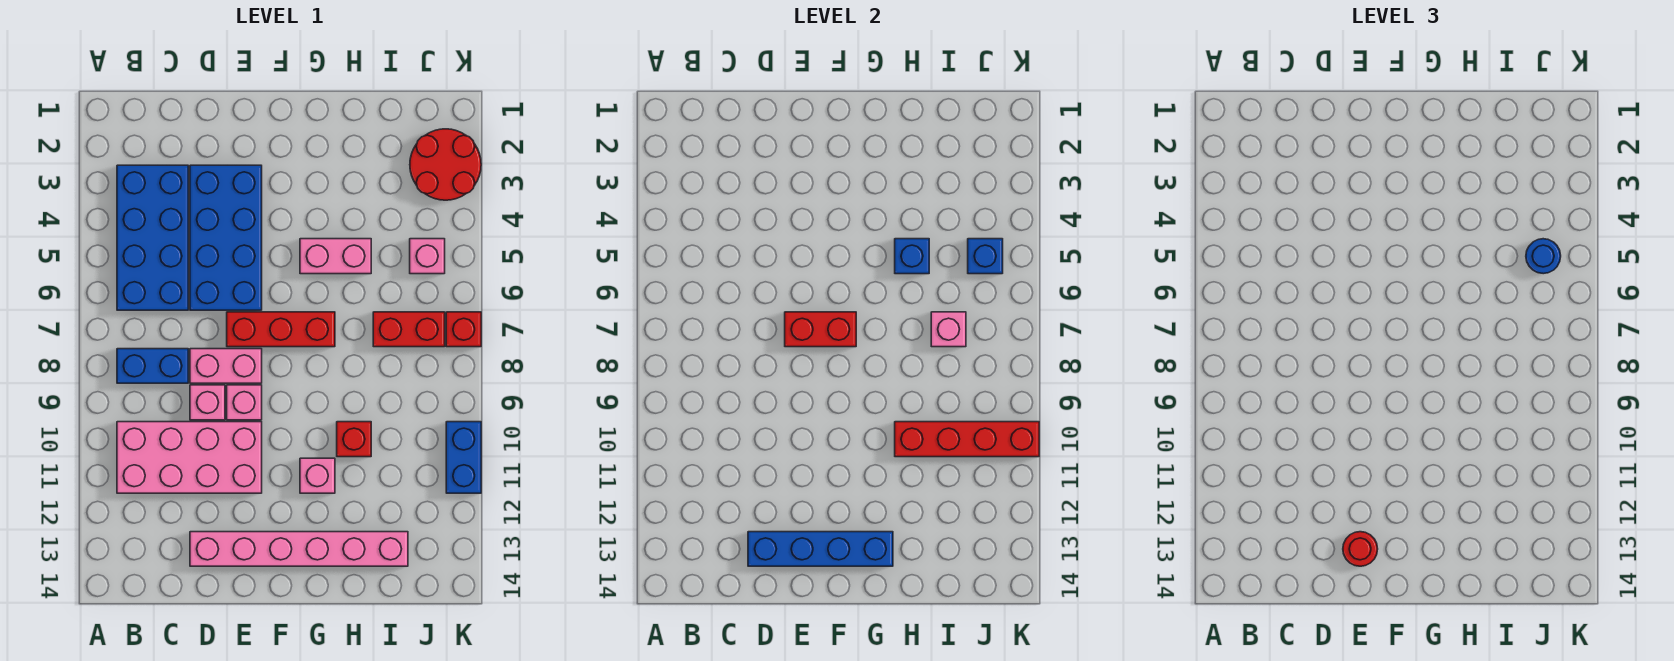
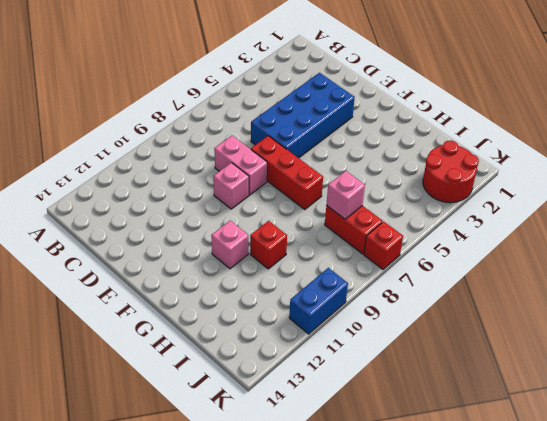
none -> blue brick B3:C6 level 1
none -> blue brick B8:C8 level 1
none -> pink brick B10:E11 level 1

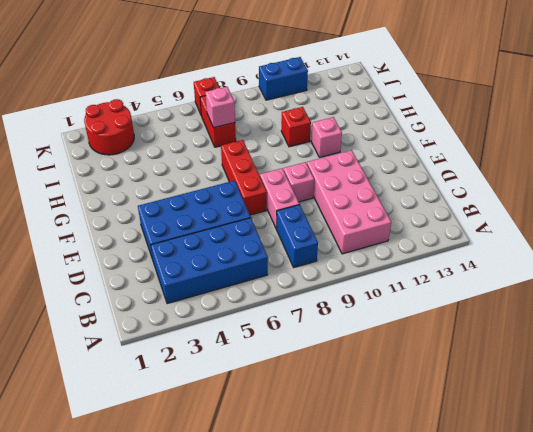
none -> pink brick D9 level 1
none -> pink brick D13:I13 level 1
none -> pink brick G5:H5 level 1

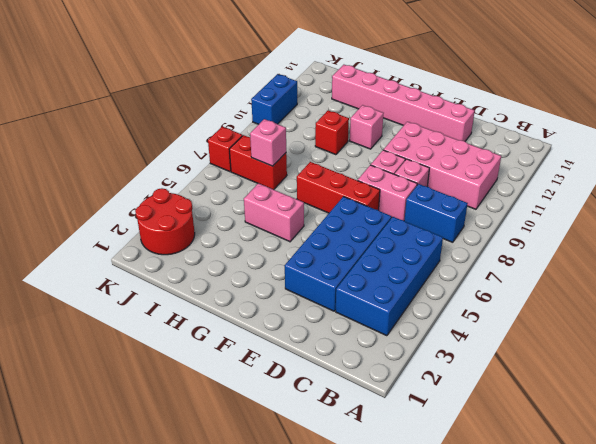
none -> pink brick J5 level 1
none -> blue brick D13:G13 level 2
none -> red brick E7:F7 level 2

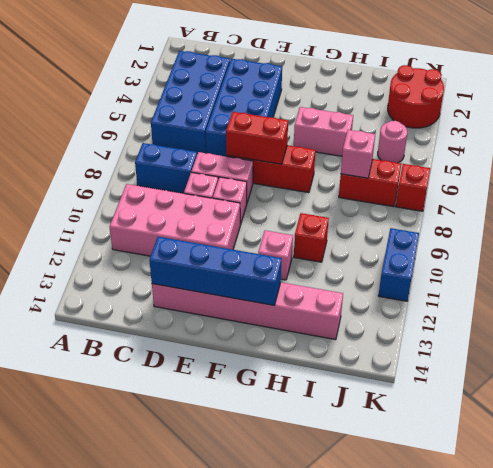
pink round brick J5 level 1 -> pink brick J5 level 1
none -> blue brick H5 level 2
none -> red brick H10:K10 level 2
none -> blue brick J5 level 2

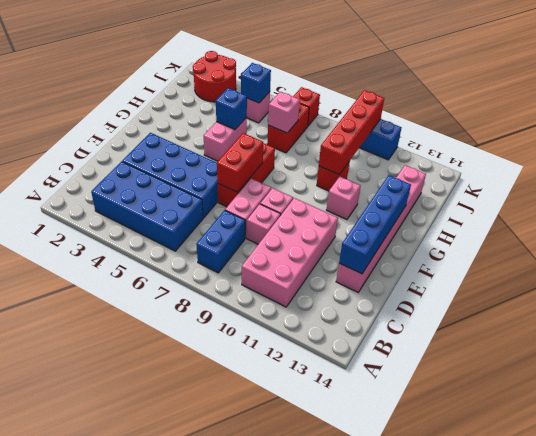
none -> red round brick E13 level 3
none -> blue round brick J5 level 3

